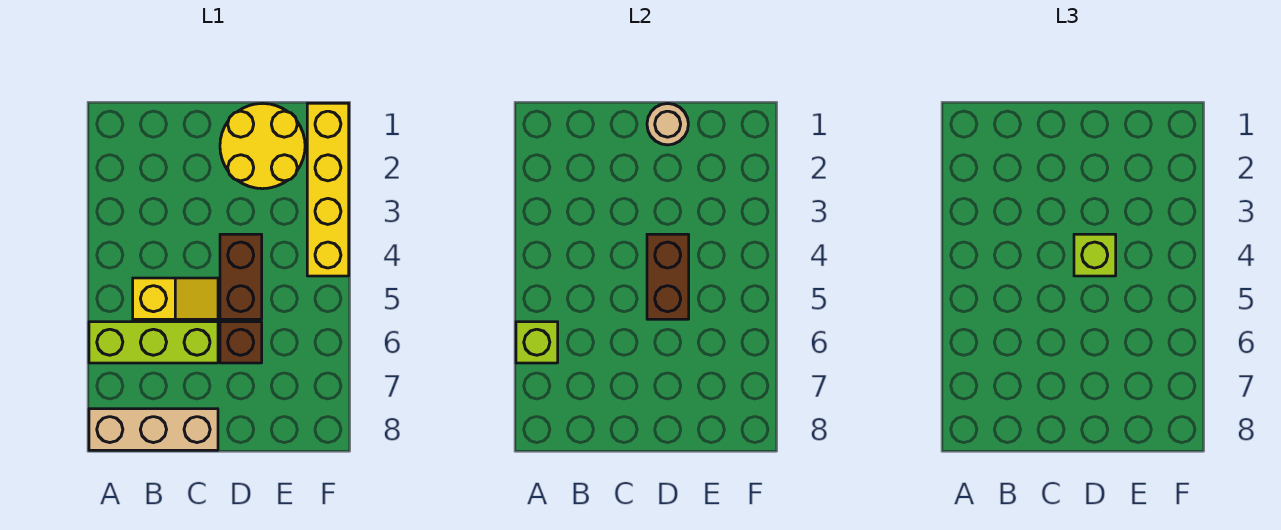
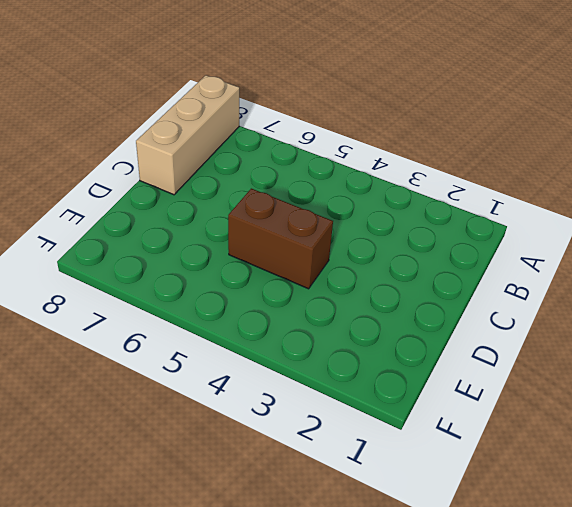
none -> lime brick A6:C6 level 1
none -> yellow slope B5:C5 level 1 top B

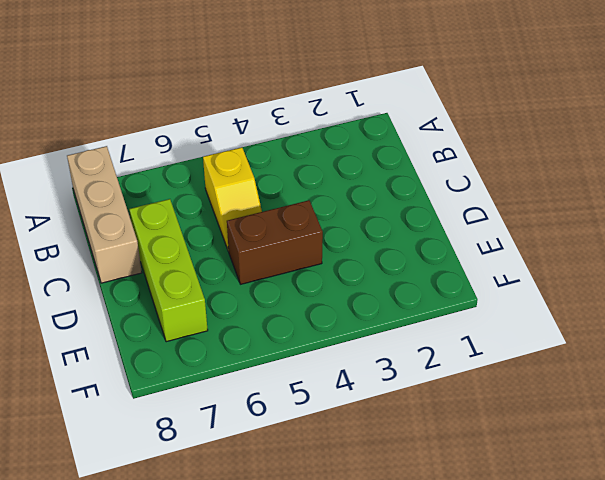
lime brick C7:E7 level 1 -> lime brick A6:C6 level 1
none -> yellow round brick D1:E2 level 1
none -> brown brick D6 level 1

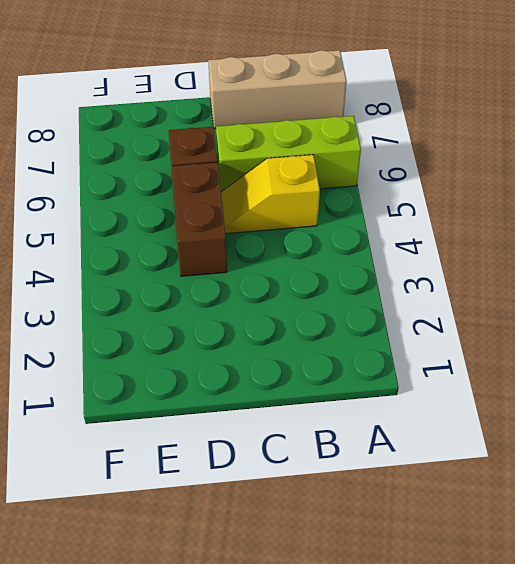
none -> yellow round brick D1:E2 level 1
none -> yellow brick F1:F4 level 1

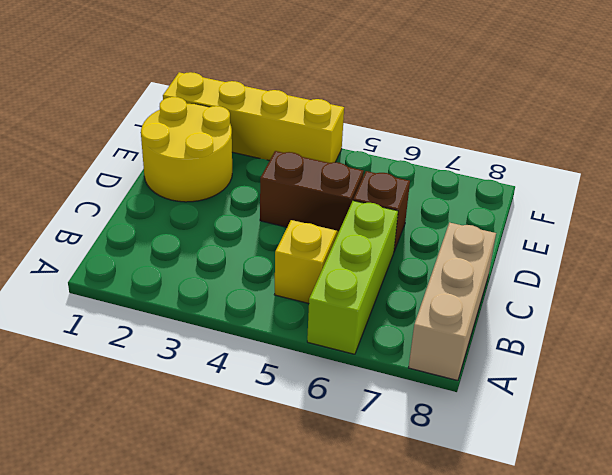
none -> lime brick A6 level 2
none -> tan round brick D1 level 2

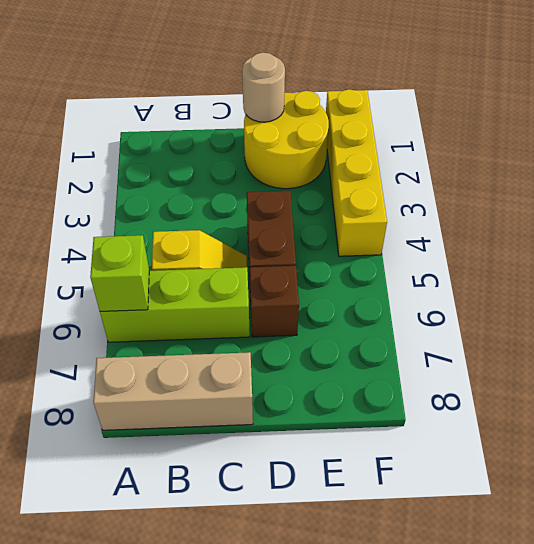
none -> brown brick D4:D5 level 2
none -> lime brick D4 level 3

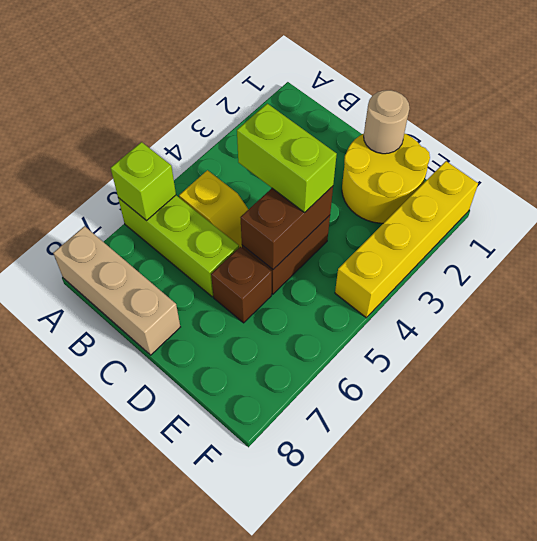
lime brick C4:D4 level 3 -> lime brick D4 level 3

